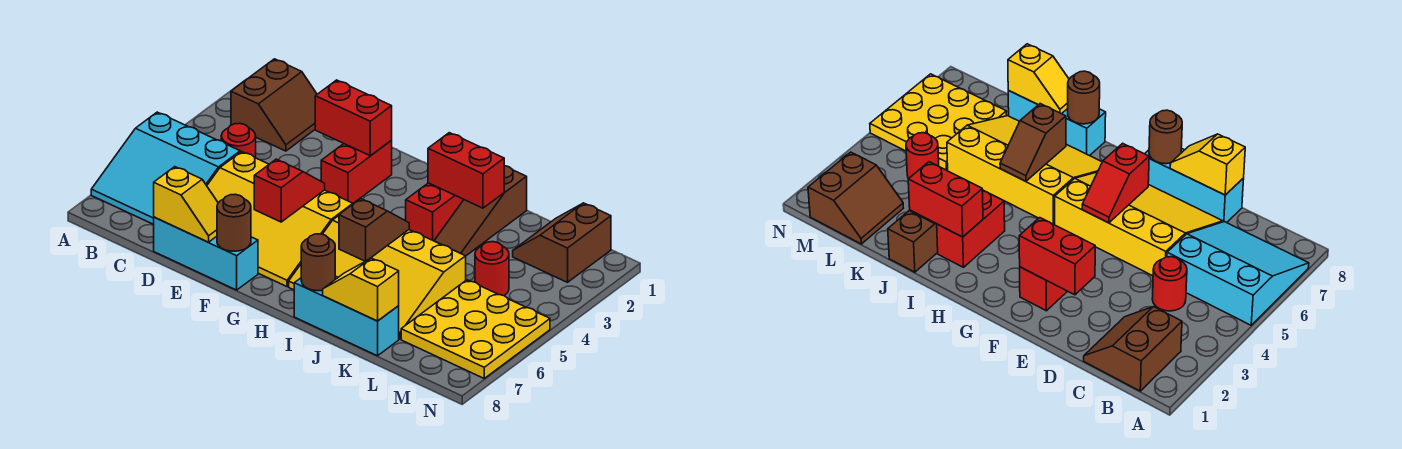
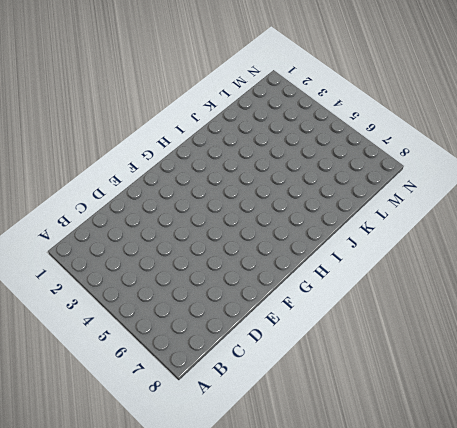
none -> cyan slope A5:C7 level 1 top 5
none -> brown slope B1:C2 level 1 top B
none -> red round brick C4 level 1

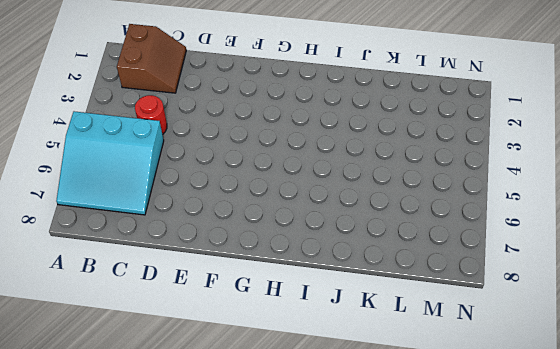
none -> yellow slope D5:G7 level 1 top 5
none -> cyan brick D8:F8 level 1
none -> red brick F2:F3 level 1

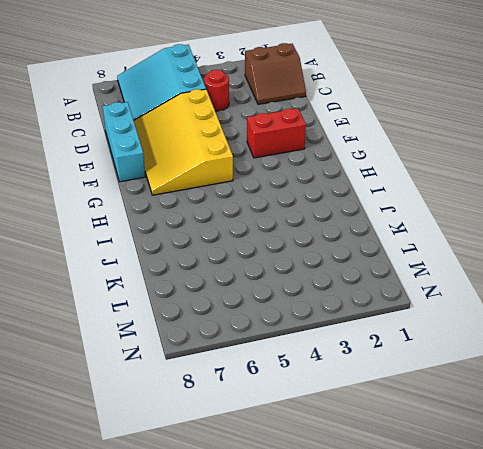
none -> yellow slope H5:K7 level 1 top 5
none -> red brick I2:I3 level 1
none -> cyan brick I8:K8 level 1

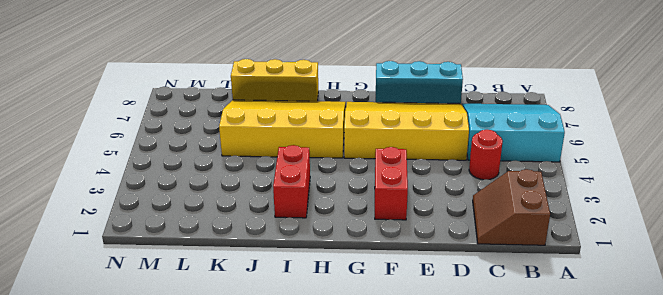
yellow brick I8:K8 level 1 -> cyan brick I8:K8 level 1
none -> brown slope J1:J3 level 1 top 1
none -> brown slope L1:M2 level 1 top M
none -> red round brick L4 level 1

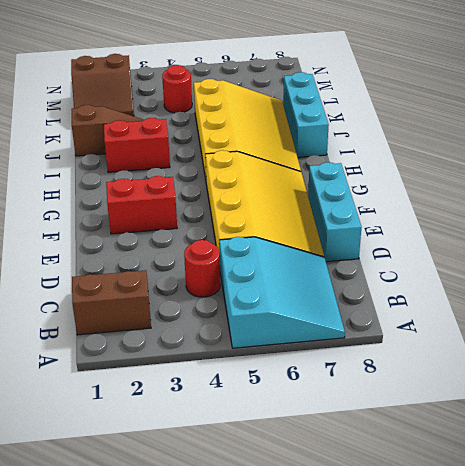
none -> yellow plate L5:N7 level 1
none -> yellow slope D8:E8 level 2 top D
none -> red brick E2:F2 level 2

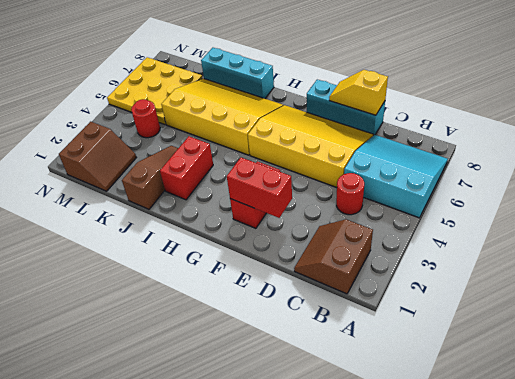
none -> red slope F5:F6 level 2 top 6
none -> brown round brick F8 level 2
none -> red brick I2:J2 level 2

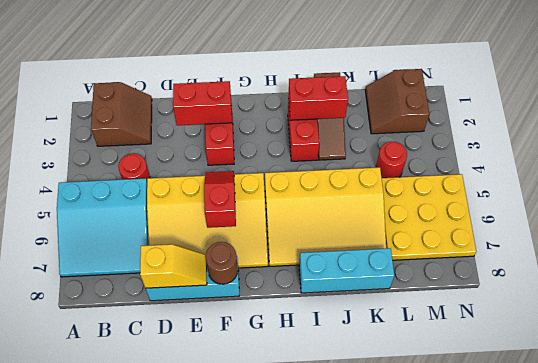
none -> brown slope I5:I6 level 2 top 6
none -> brown round brick I8 level 2
none -> yellow slope J8:K8 level 2 top K

